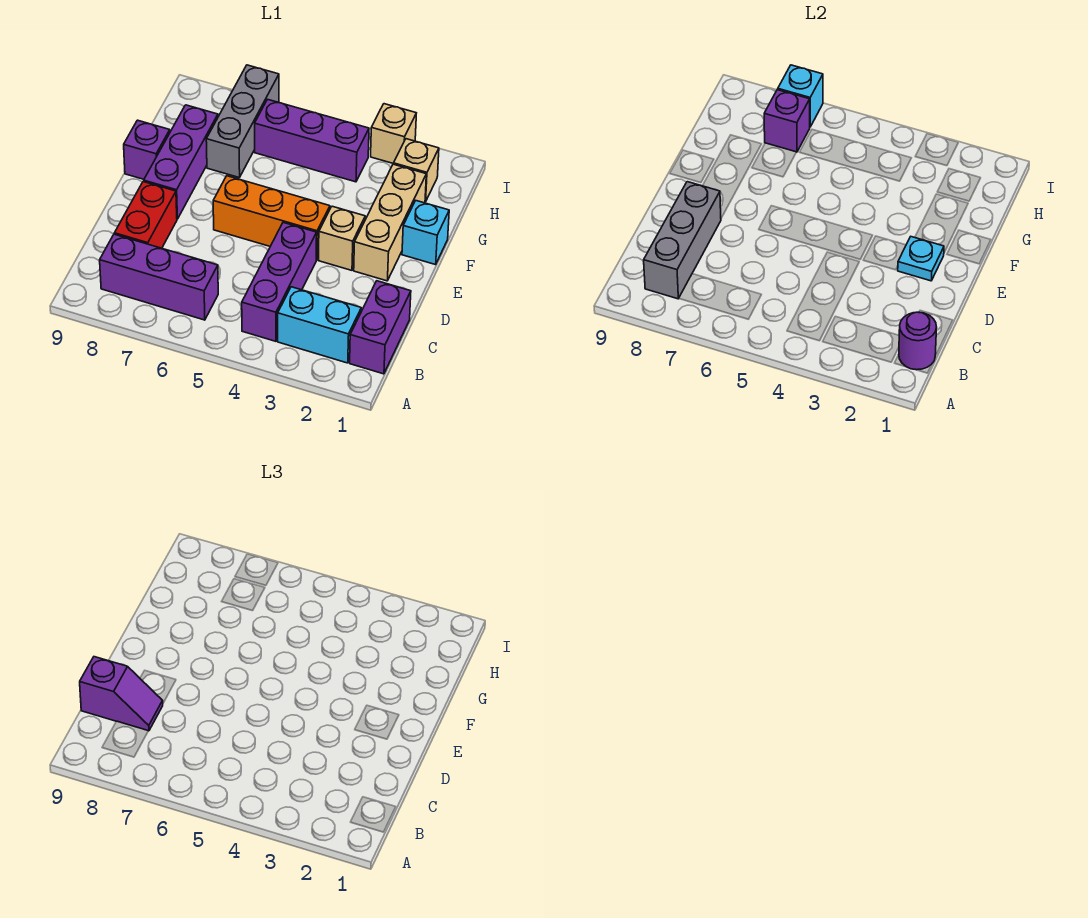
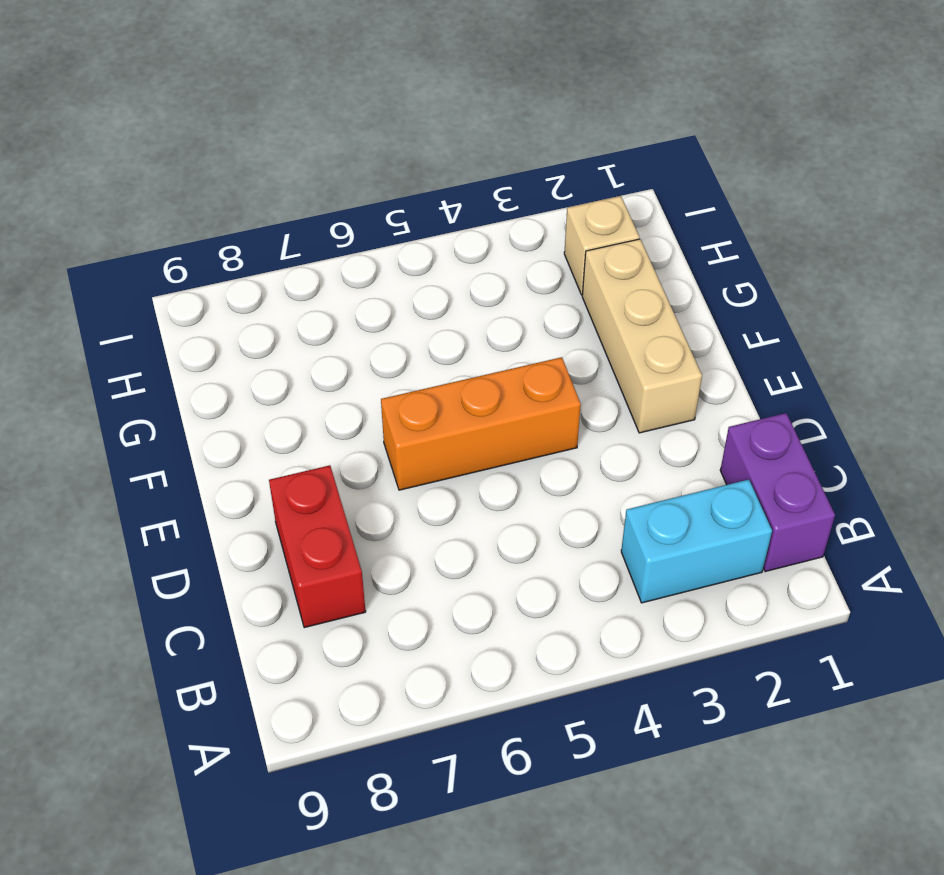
none -> purple brick B4:D4 level 1
none -> purple brick B6:B8 level 1
none -> tan brick E3 level 1

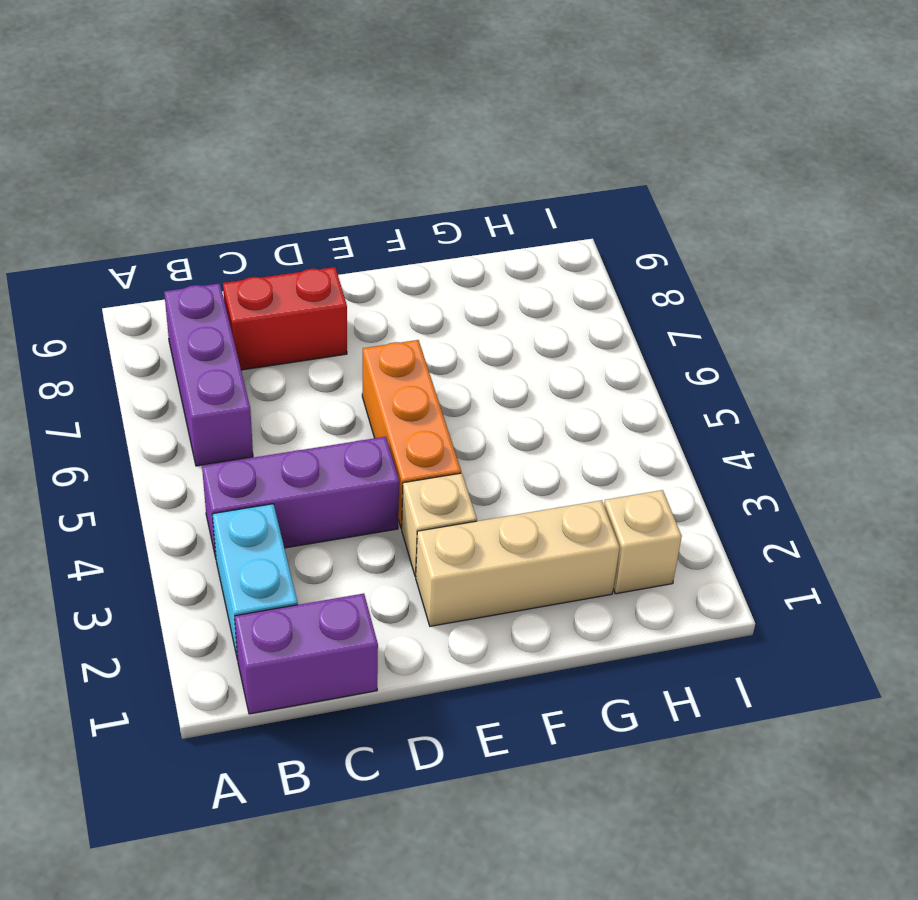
none -> purple brick E8:G8 level 1
none -> cyan brick F1 level 1
none -> purple brick F9 level 1

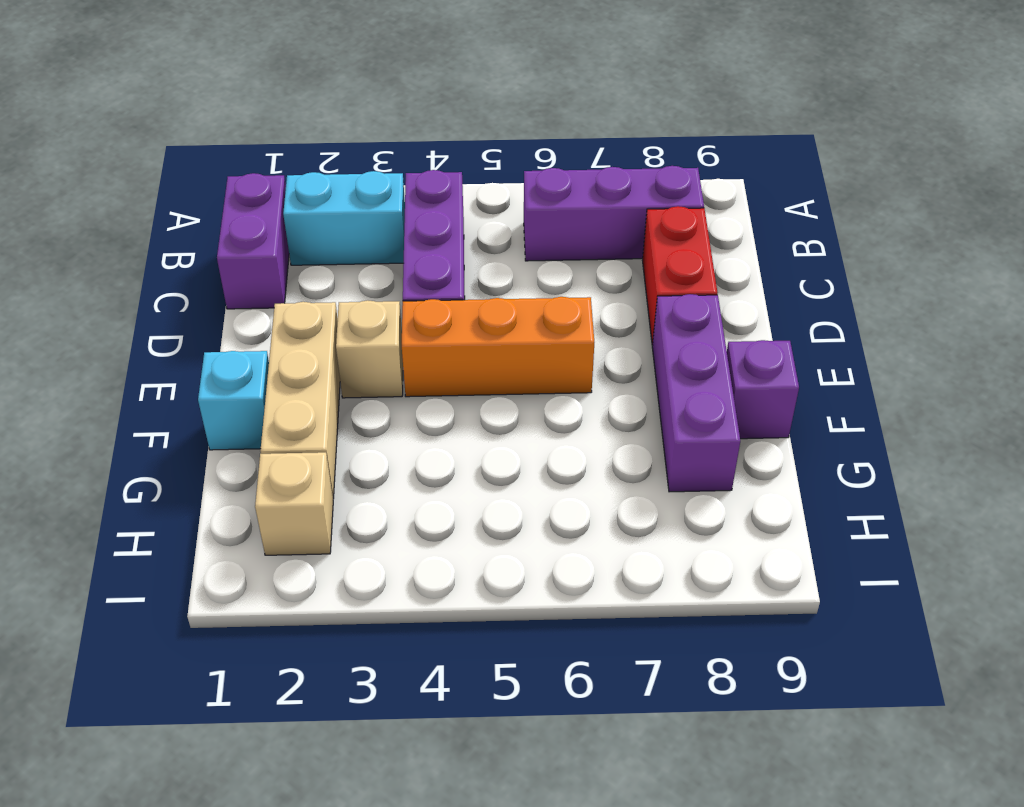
none -> grey brick G7:I7 level 1
none -> purple brick H4:H6 level 1
none -> tan brick I3 level 1

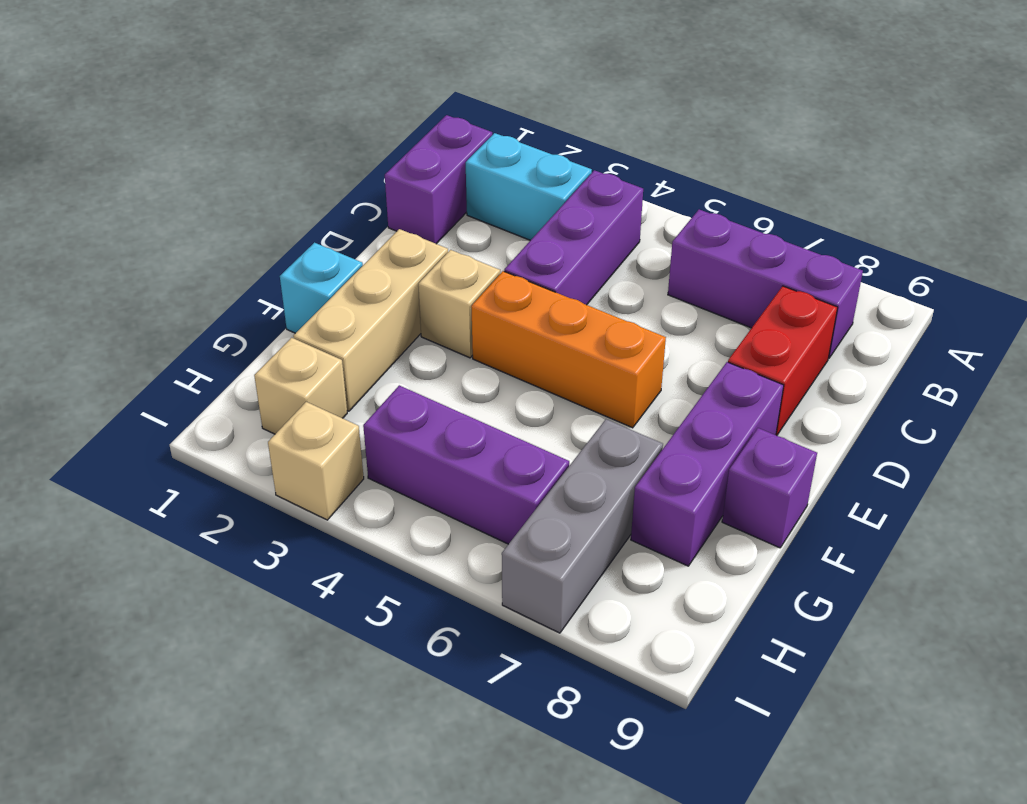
none -> purple round brick B1 level 2
none -> grey brick B8:D8 level 2
none -> cyan plate E2 level 2

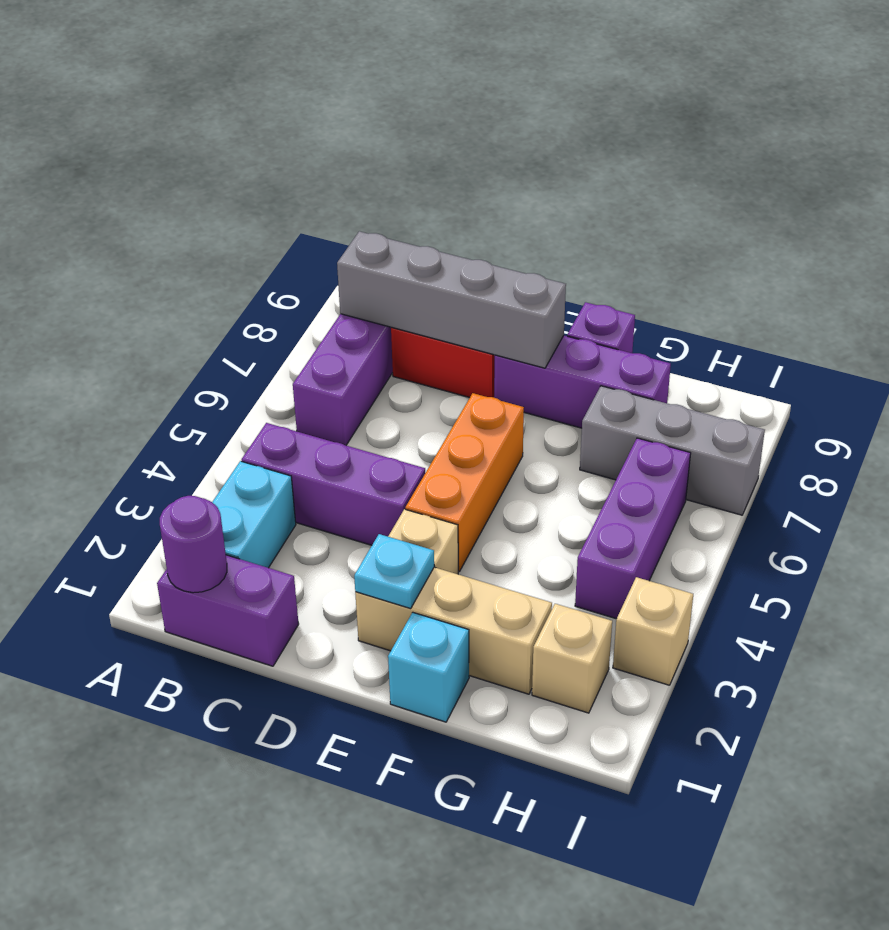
grey brick B8:E8 level 2 -> grey brick B8:D8 level 2
none -> purple brick H7 level 2
none -> cyan brick I7 level 2
none -> purple slope C8:C9 level 3 top 9

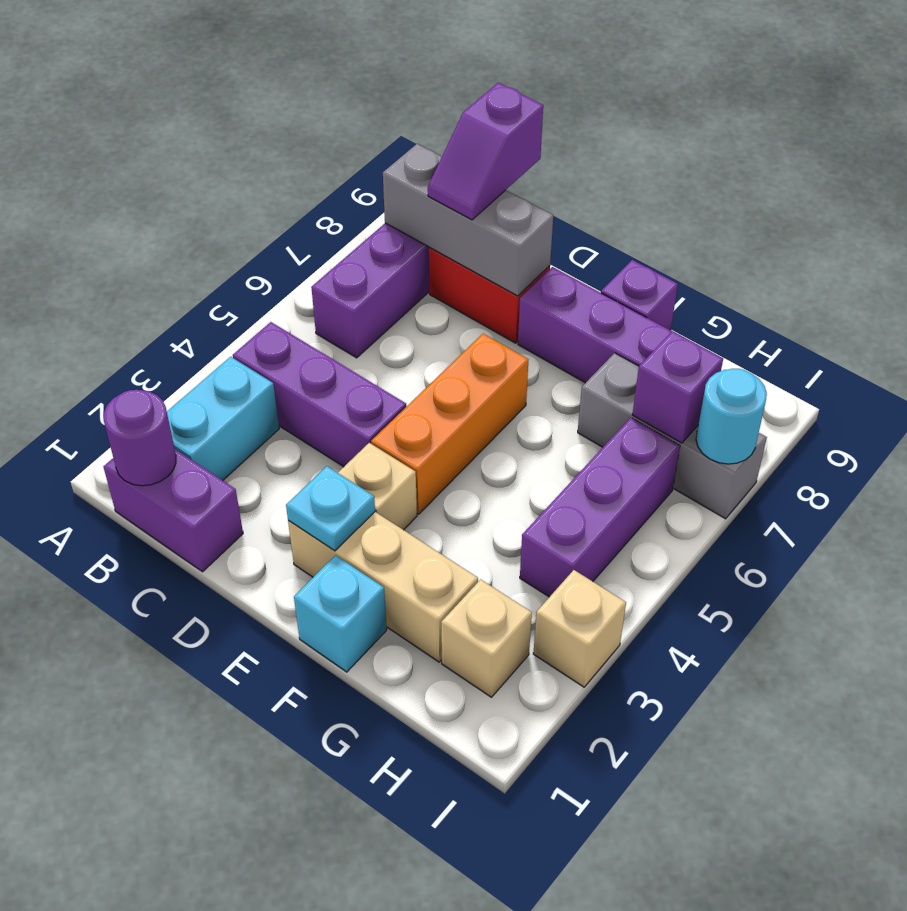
cyan round brick I7 level 2 -> cyan brick I7 level 2

